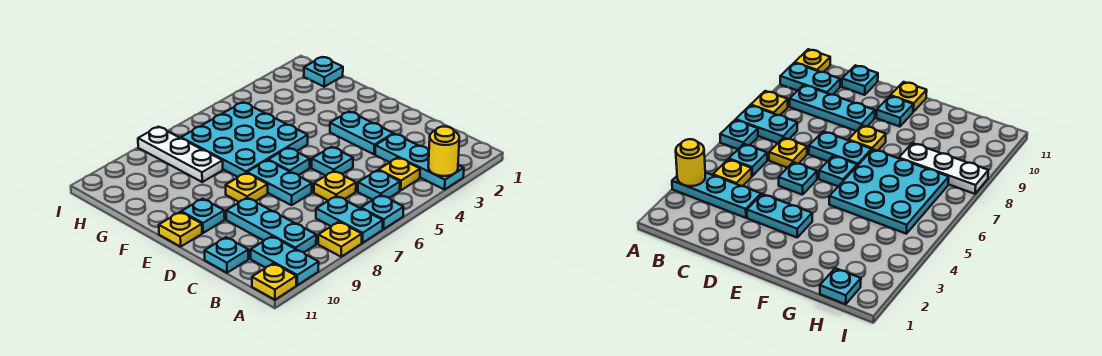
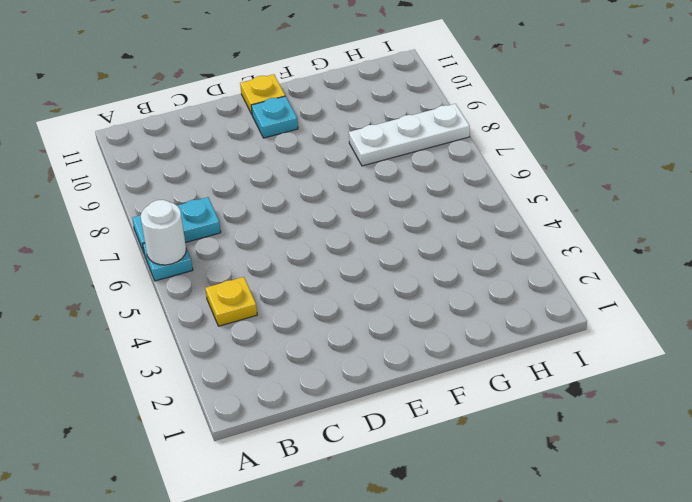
white round brick A6 level 2 -> none
none -> cyan plate A3:C3 level 1
none -> yellow plate A8 level 1
none -> cyan plate A10:B10 level 1

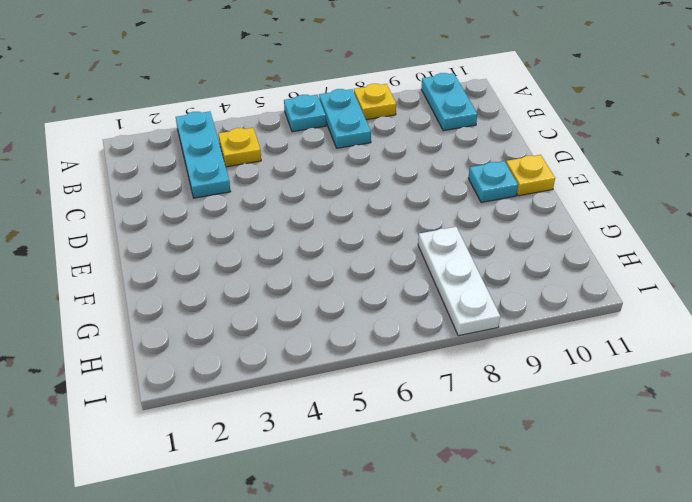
none -> yellow plate A11 level 1
none -> cyan plate B5 level 1
none -> cyan plate B9:D9 level 1

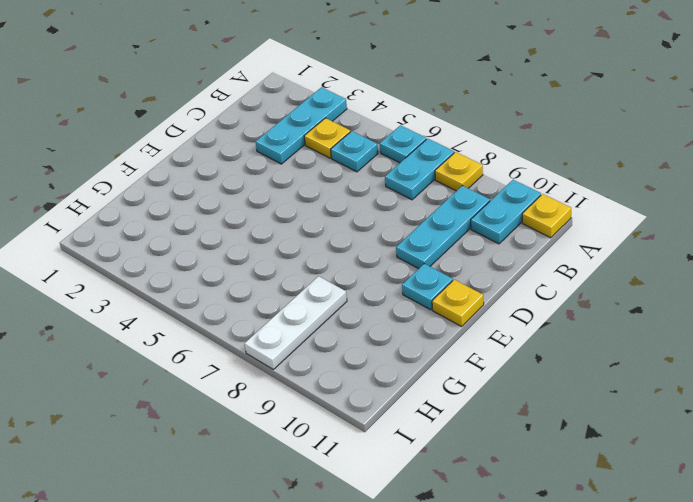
none -> yellow plate C6 level 1
none -> cyan plate C11 level 1
none -> cyan plate D3:E3 level 1

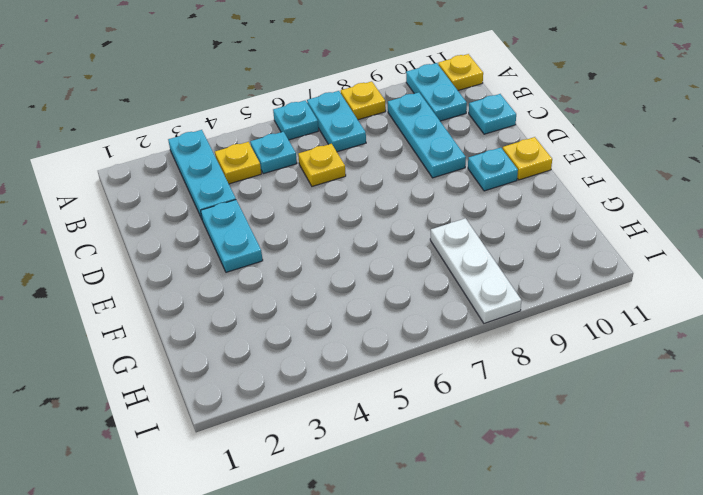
none -> cyan plate D5 level 1
none -> cyan plate D7:E7 level 1
none -> cyan plate E6 level 1

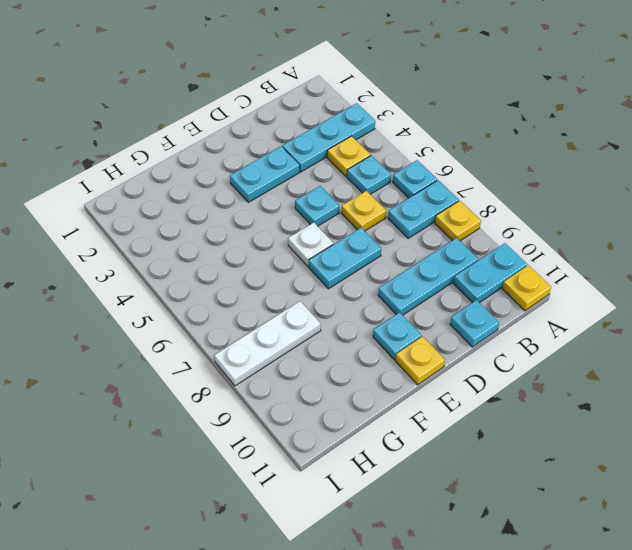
white plate E6 level 1 -> cyan plate E6 level 1
none -> yellow plate E8 level 1
none -> cyan plate F5:H7 level 1
none -> cyan plate H1 level 1

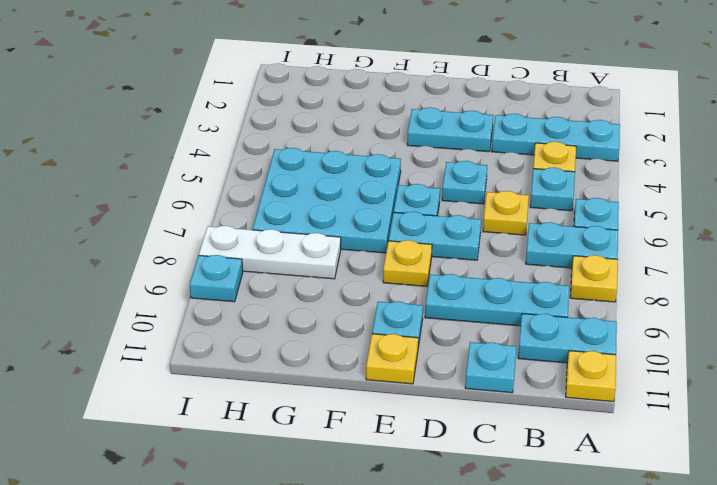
cyan plate I9 level 1 -> cyan plate H1 level 1
none -> yellow round brick A3 level 2

